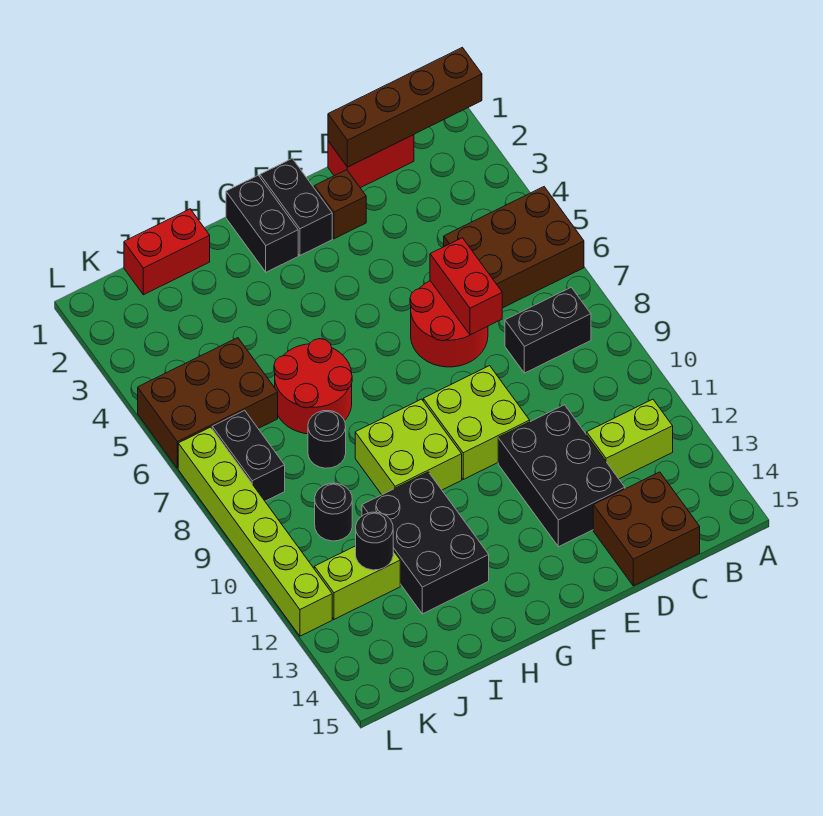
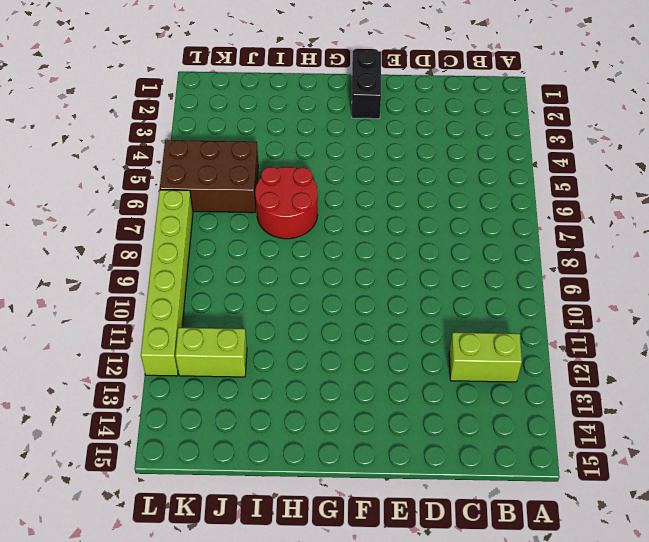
none -> brown brick A5:C6 level 1
none -> black brick B8:C8 level 1
none -> red brick C1:D1 level 1

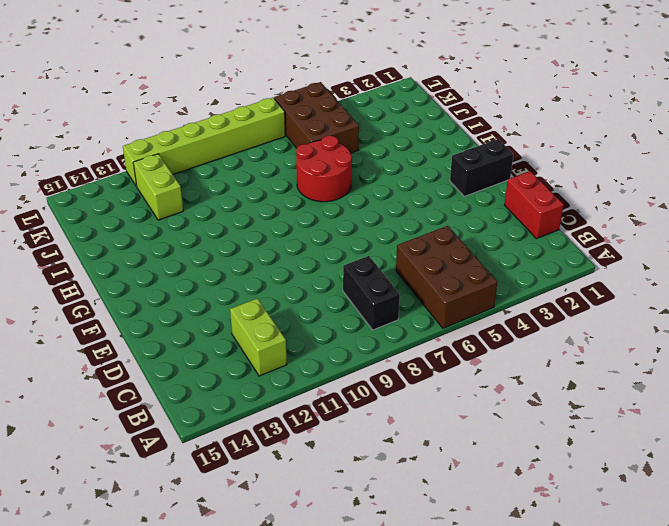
none -> brown brick C14:D15 level 1
none -> red round brick D6:E7 level 1
none -> black brick D11:E13 level 1

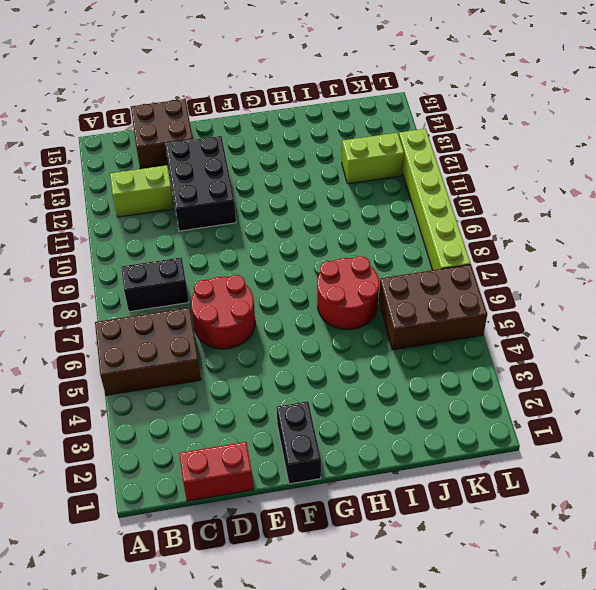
none -> brown brick E2 level 1
none -> lime brick E9:F10 level 1
none -> black brick G1:G2 level 1

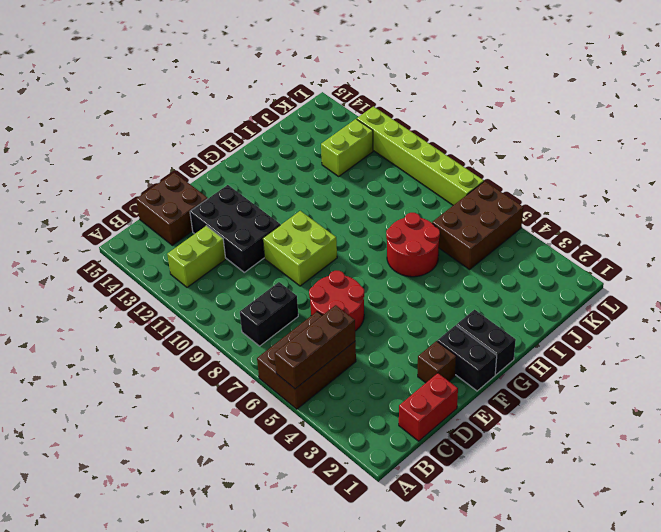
brown brick A5:C5 level 2 -> none
none -> lime brick G9:H10 level 1
none -> black brick H11:I13 level 1
none -> red brick I1:J1 level 1

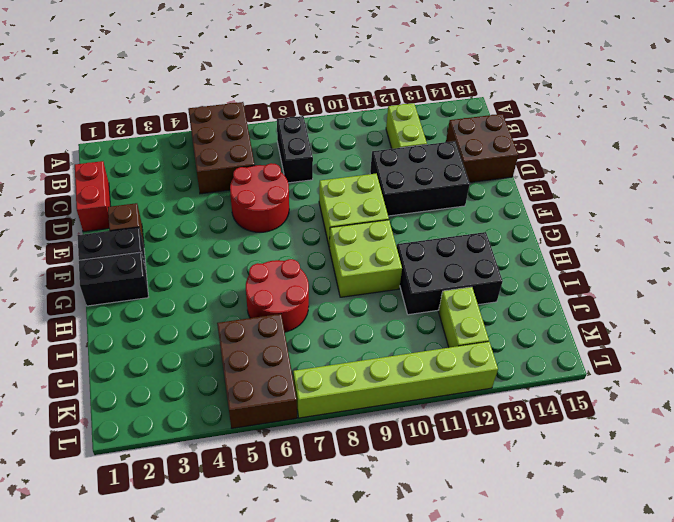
none -> red brick I1:J1 level 1
none -> black round brick I8 level 1
none -> black round brick J10 level 1

